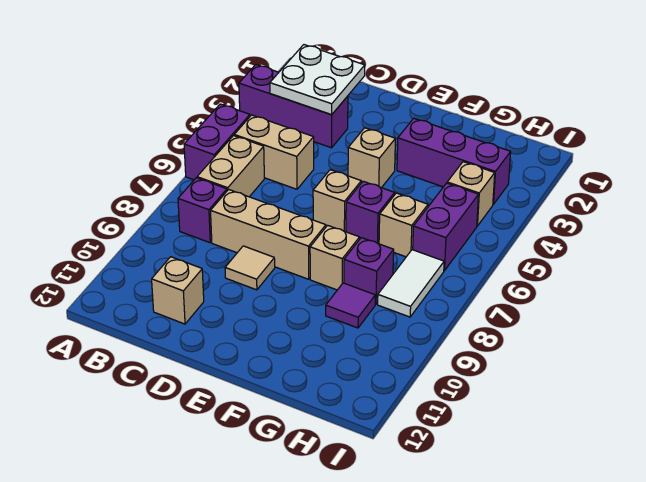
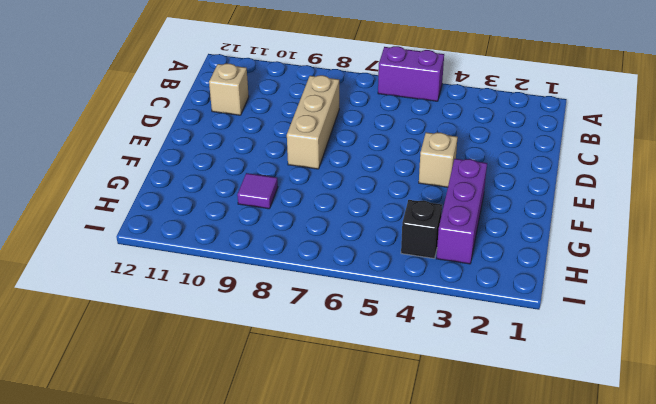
black brick H4 level 1 -> tan brick H4 level 1
none -> purple brick A3:C3 level 1
none -> tan brick B5:C5 level 1
none -> tan brick B6:B7 level 1

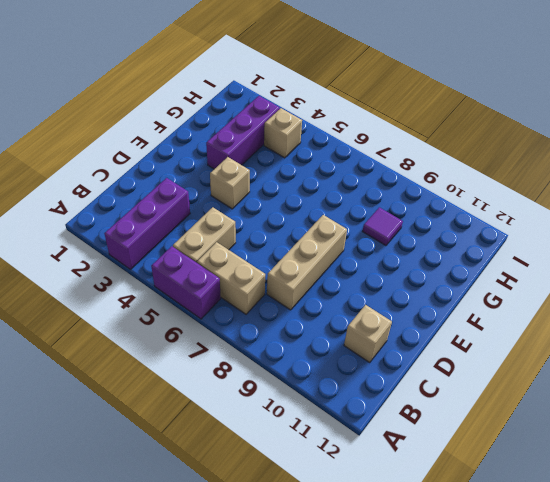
none -> purple brick B8 level 1
none -> tan tile D9 level 1
none -> tan brick E6 level 1

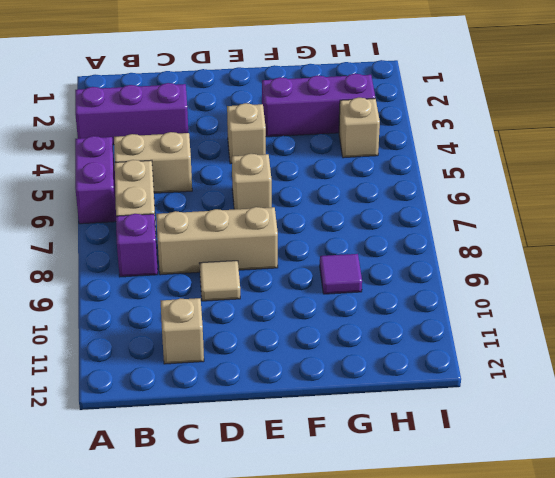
none -> purple brick F6 level 1
none -> tan brick F8 level 1
none -> tan brick G6 level 1

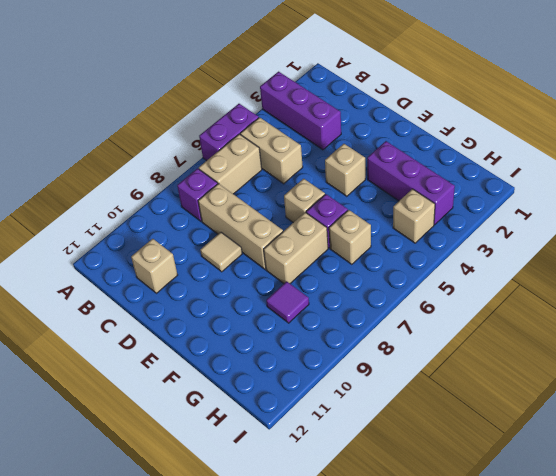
tan brick F7:F8 level 1 -> tan brick F8 level 1
none -> purple brick G8 level 1
none -> purple brick H5:H6 level 1
none -> white tile H7:H8 level 1

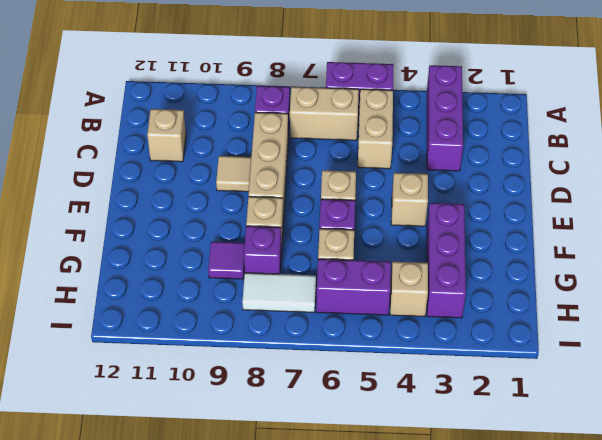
none -> white plate B2:C3 level 2

